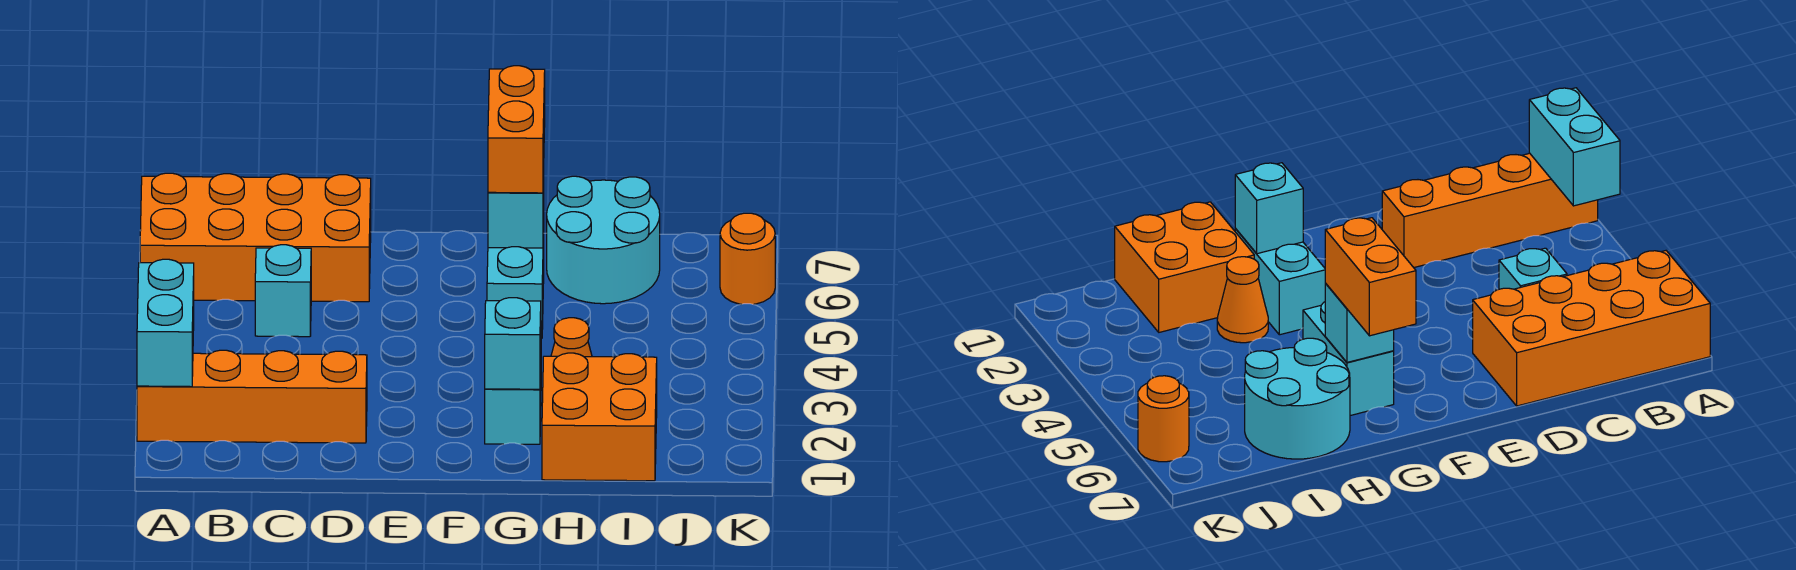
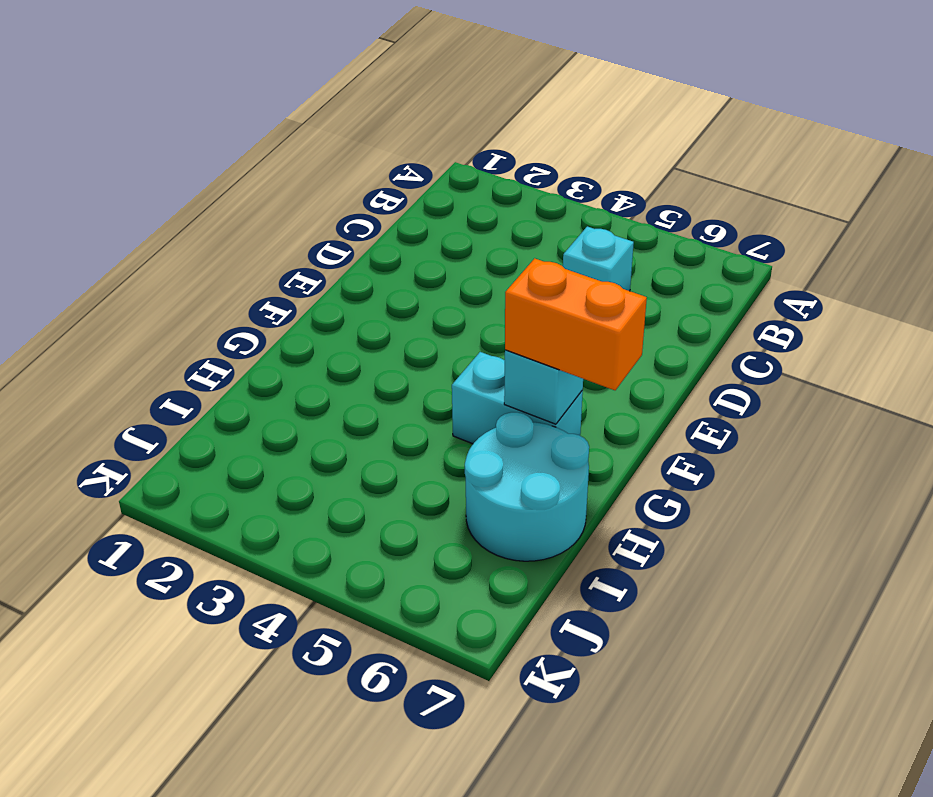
none -> orange brick A2:D2 level 1
none -> orange brick A6:D7 level 1
none -> cyan brick G2:G3 level 1

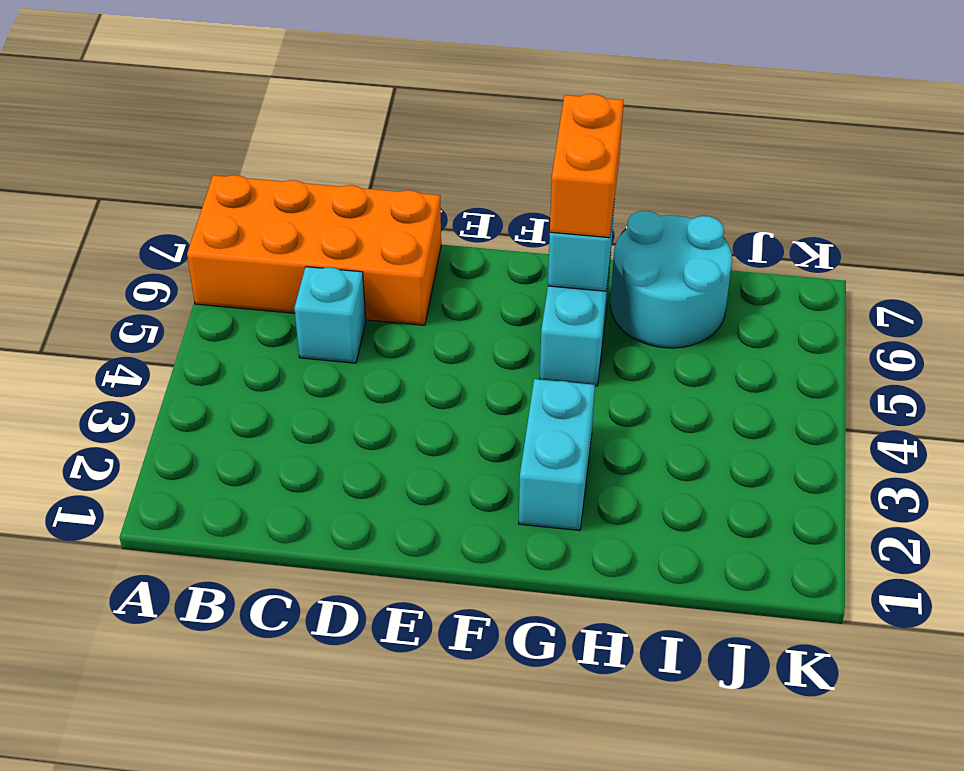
none -> orange brick A2:D2 level 1
none -> orange brick H1:I2 level 1
none -> orange cone H3 level 1

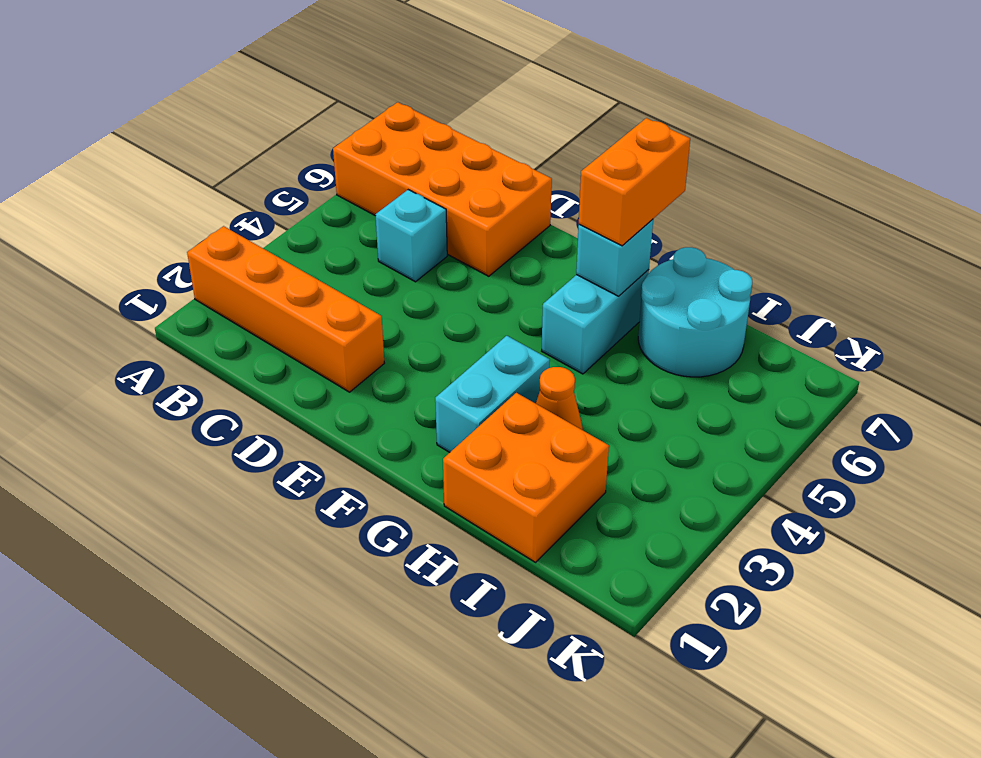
none -> orange round brick K6 level 1
none -> cyan brick A2:A3 level 2
none -> cyan brick G2 level 2

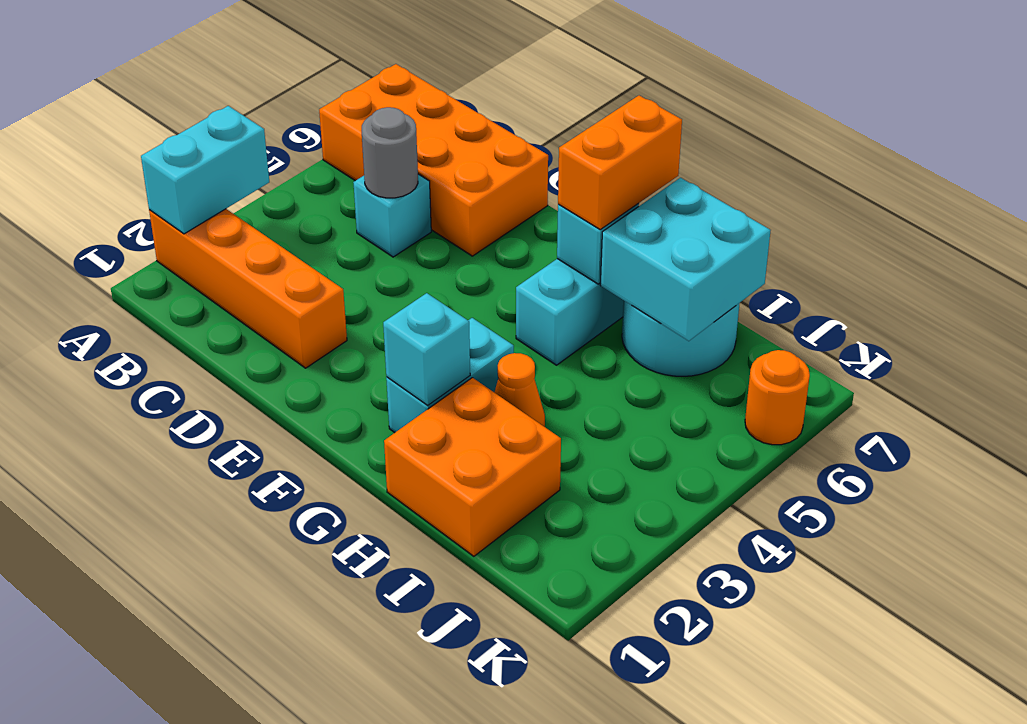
grey round brick C5 level 2 -> none
cyan brick H6:I7 level 2 -> none

